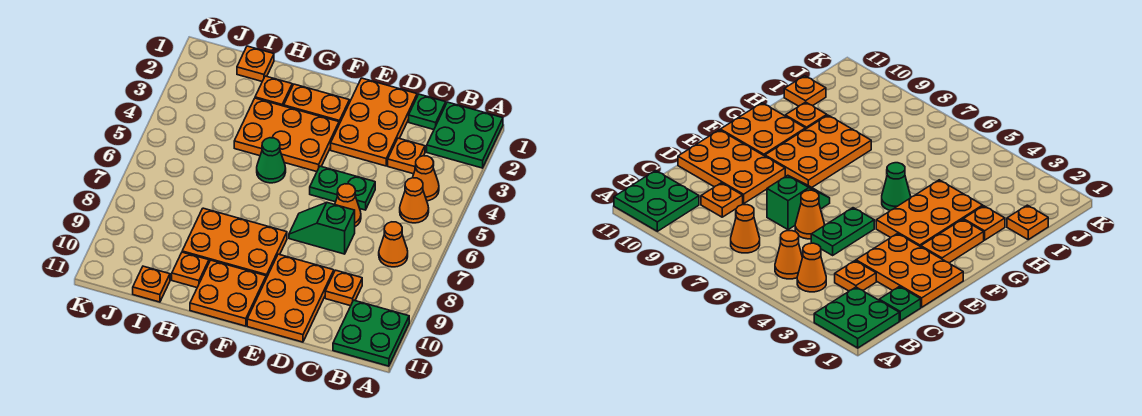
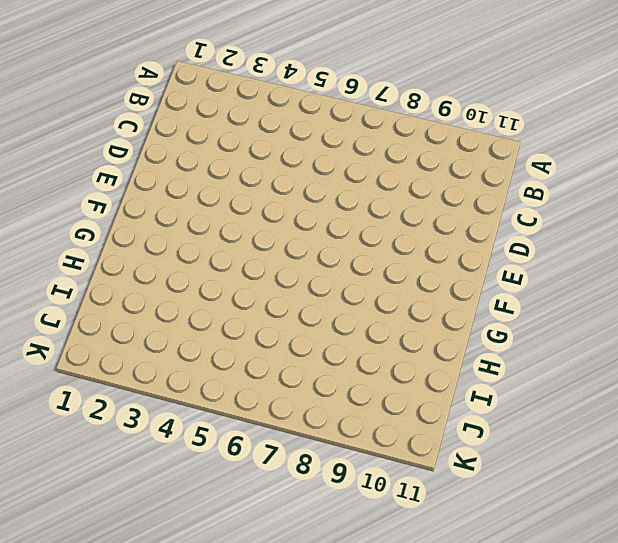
none -> green plate A1:B2 level 1
none -> green plate A10:B11 level 1
none -> orange cone B4 level 1

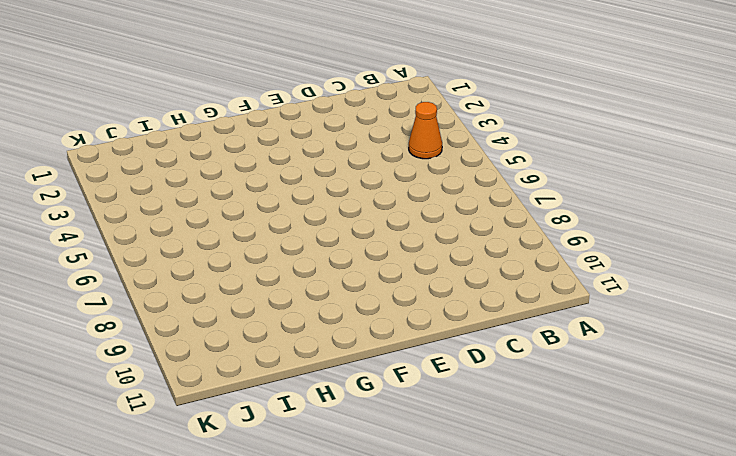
none -> green plate A1:B2 level 1
none -> green plate A10:B11 level 1
none -> orange cone B5 level 1

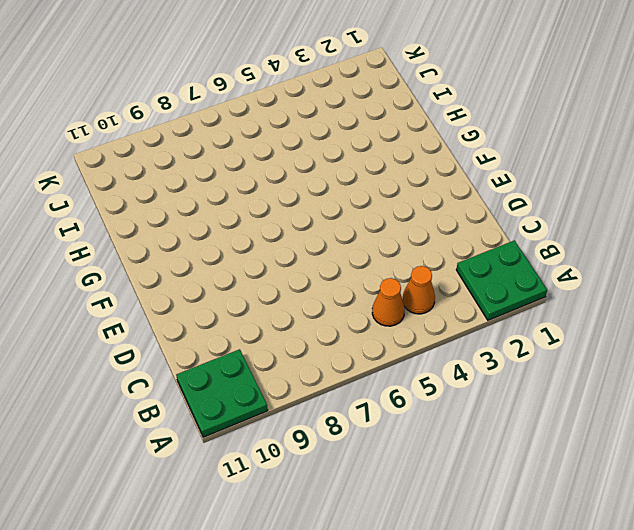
none -> orange cone B7 level 1
none -> green plate C1 level 1
none -> orange plate C3 level 1

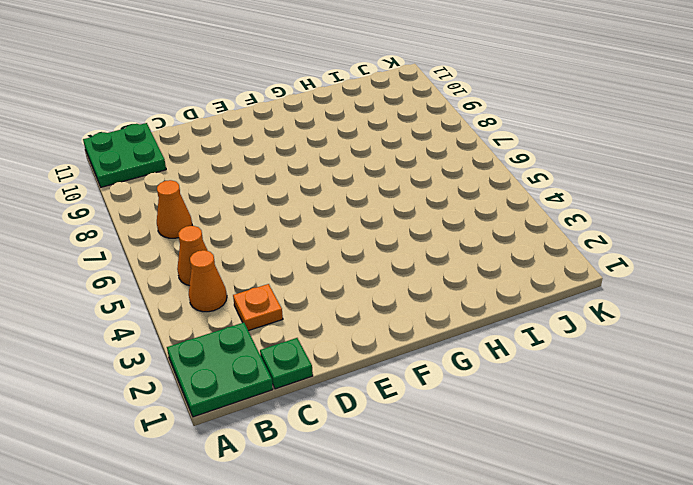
none -> orange plate C9 level 1
none -> orange plate D1:E3 level 1
none -> green plate D5:E5 level 1

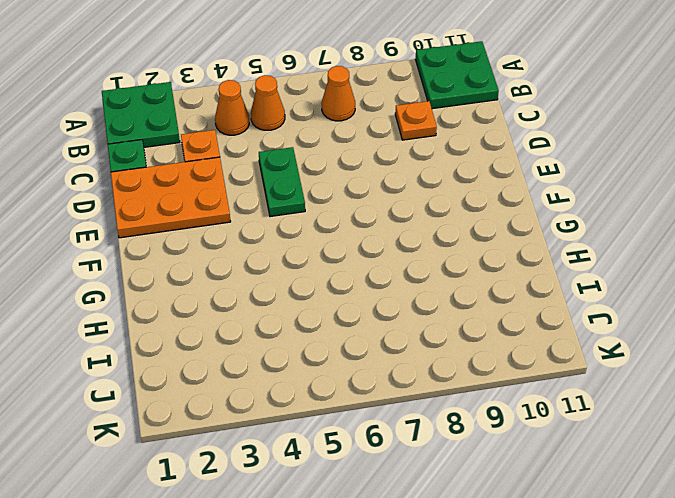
none -> orange cone D6 level 1
none -> green slope D7:E7 level 1 top D
none -> orange plate D9:E11 level 1

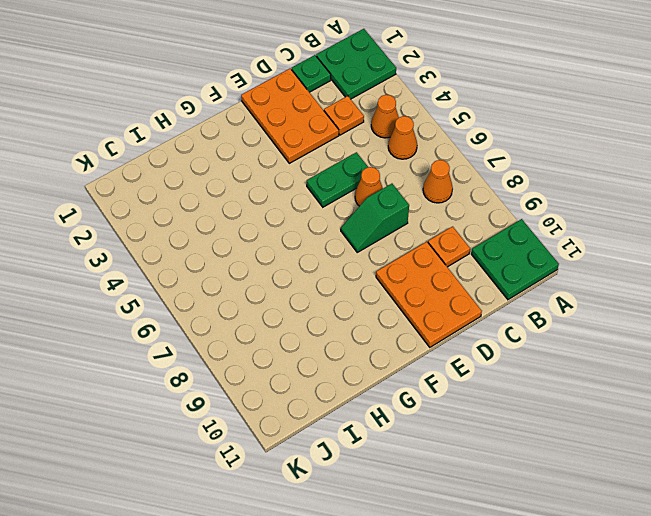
none -> orange plate F2:G2 level 1
none -> orange plate F3:H4 level 1
none -> orange plate F8:H9 level 1

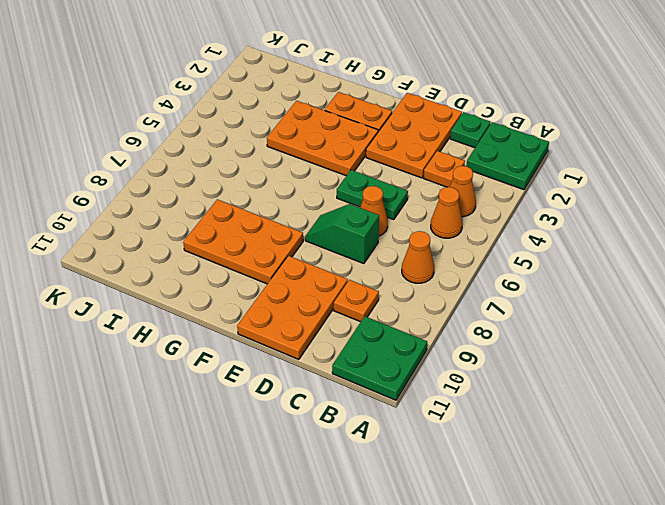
none -> orange plate F10:G11 level 1
none -> green cone G5 level 1
none -> orange plate H2 level 1

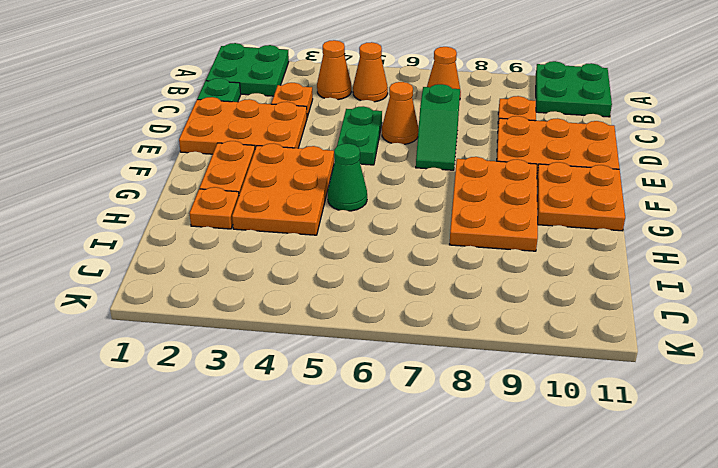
none -> orange plate H10 level 1
none -> orange plate I1 level 1
none -> orange plate I11 level 1

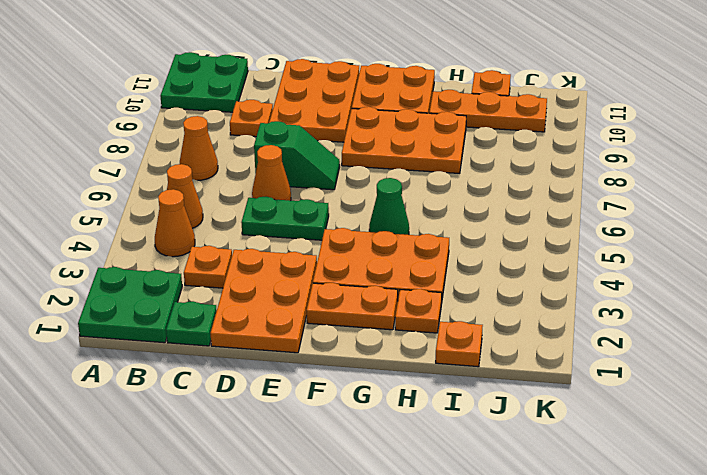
orange plate H10:J10 level 1 -> orange plate H10 level 1

